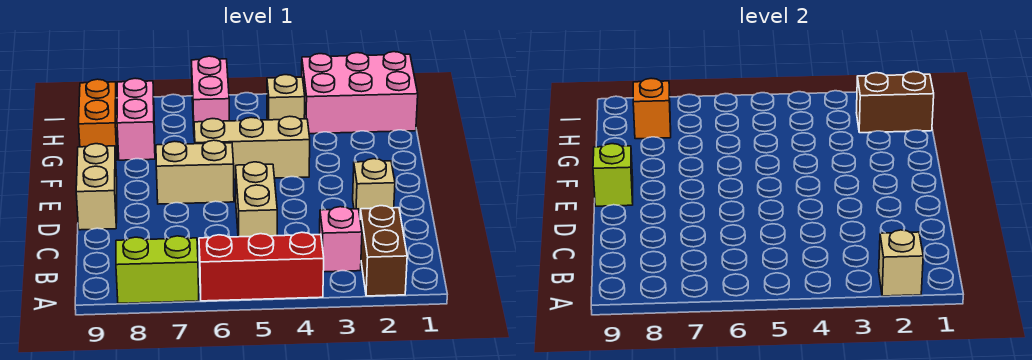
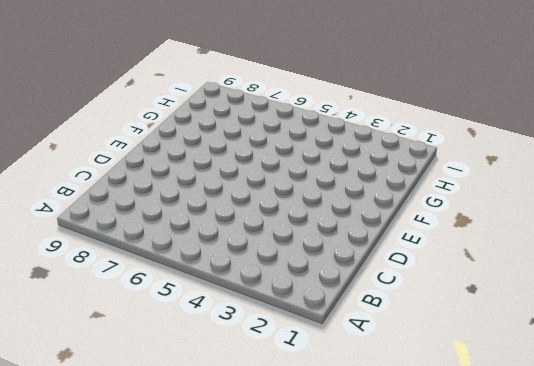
none -> brown brick A2:B2 level 1
none -> red brick A4:A6 level 1
none -> lime brick A7:A8 level 1

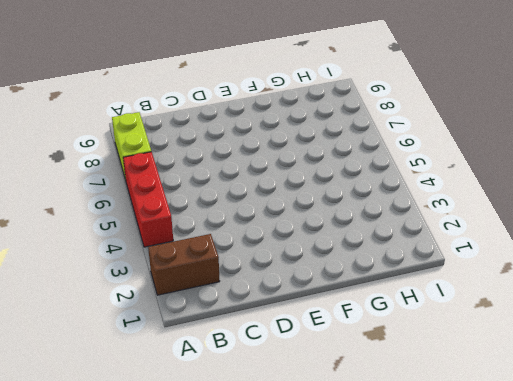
none -> pink brick B3 level 1
none -> tan brick C5:D5 level 1
none -> tan brick D2 level 1

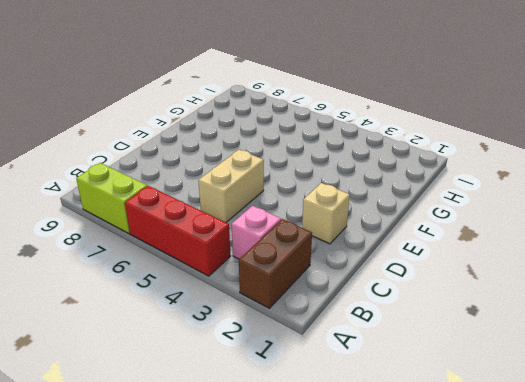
none -> tan brick D9:E9 level 1
none -> tan brick E6:E7 level 1
none -> tan brick F4:F6 level 1

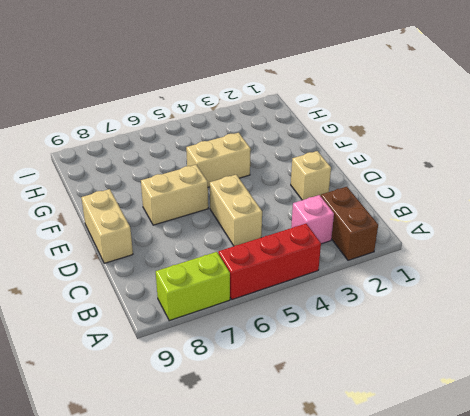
tan brick F4:F5 level 1 -> tan brick F4:F6 level 1
none -> pink brick G8:H8 level 1
none -> orange brick G9:H9 level 1
none -> pink brick H1:I3 level 1

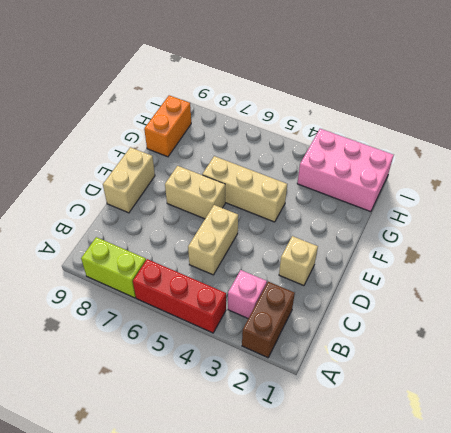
none -> pink brick G8:H8 level 1
none -> tan brick H4 level 1
none -> pink brick H6:I6 level 1

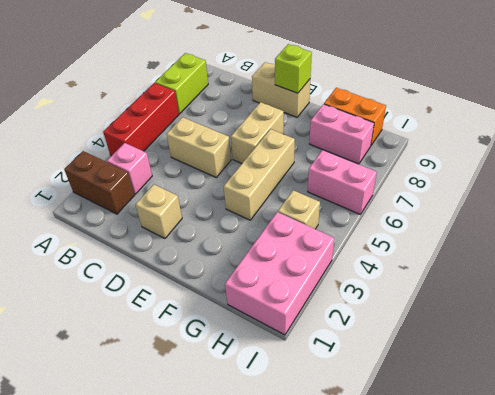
none -> tan brick A2 level 2
none -> brown brick H1:H2 level 2
none -> orange brick H8 level 2

